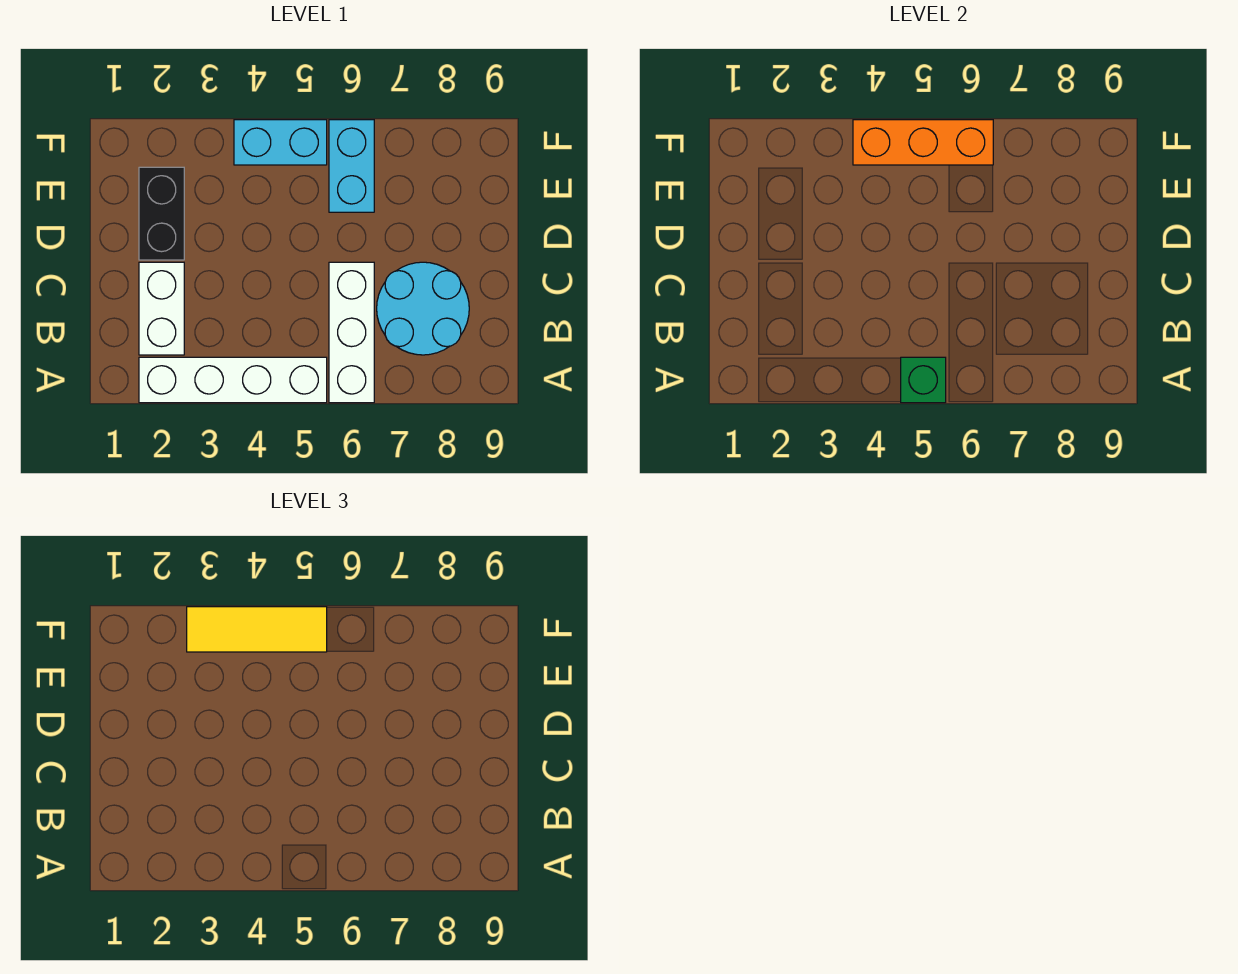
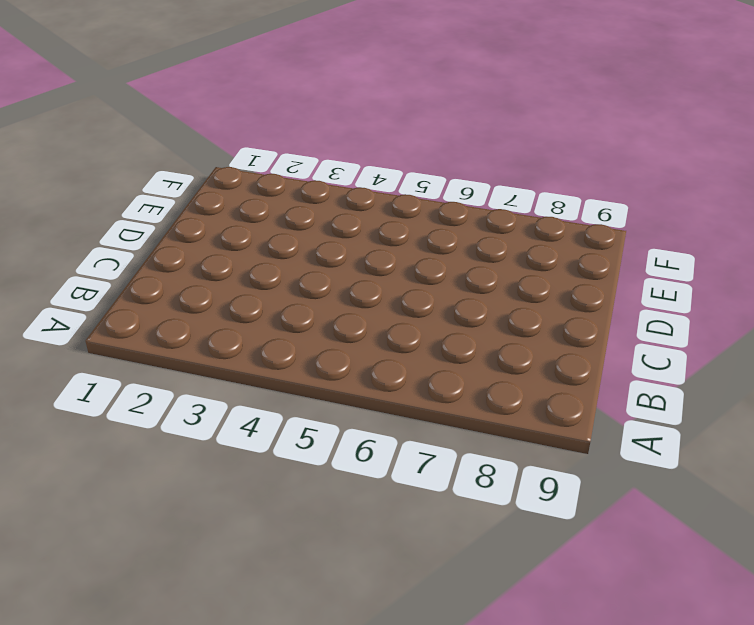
none -> white brick A2:A5 level 1
none -> white brick A6:C6 level 1

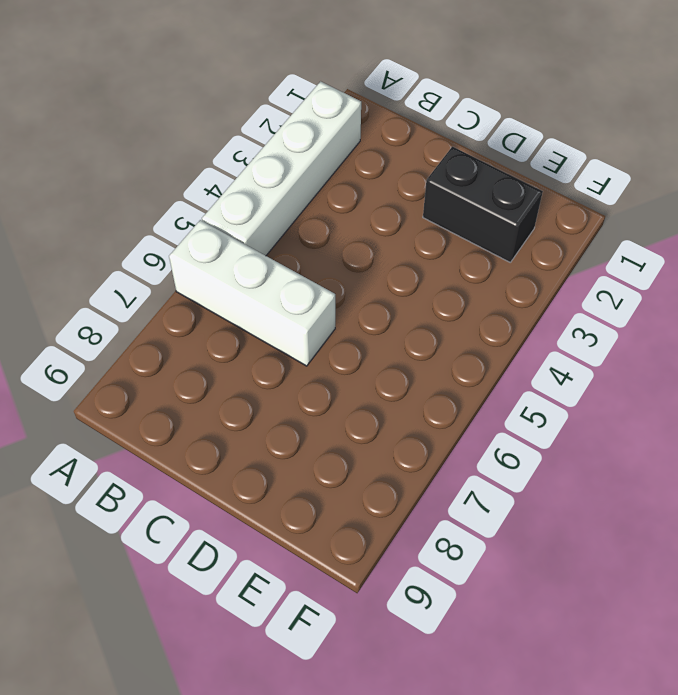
none -> white brick B2:C2 level 1
none -> cyan round brick B7:C8 level 1

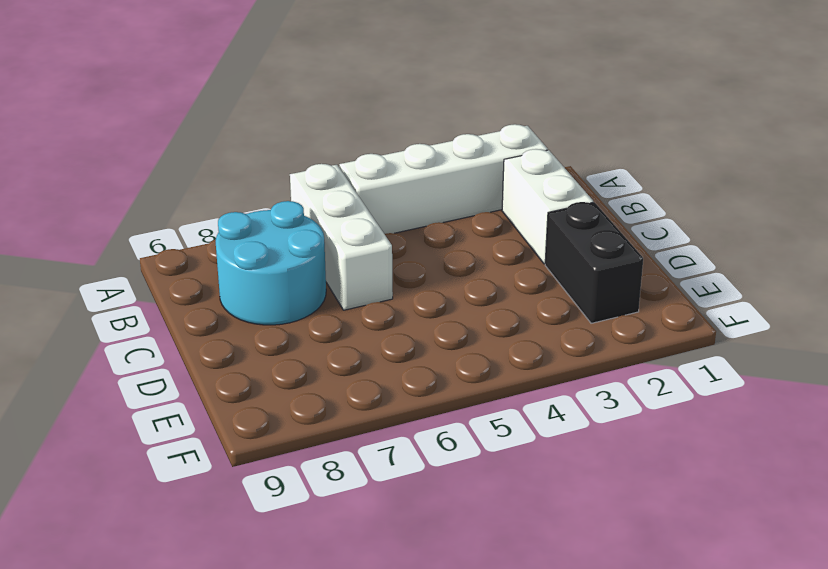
none -> cyan brick E6:F6 level 1
none -> cyan brick F4:F5 level 1

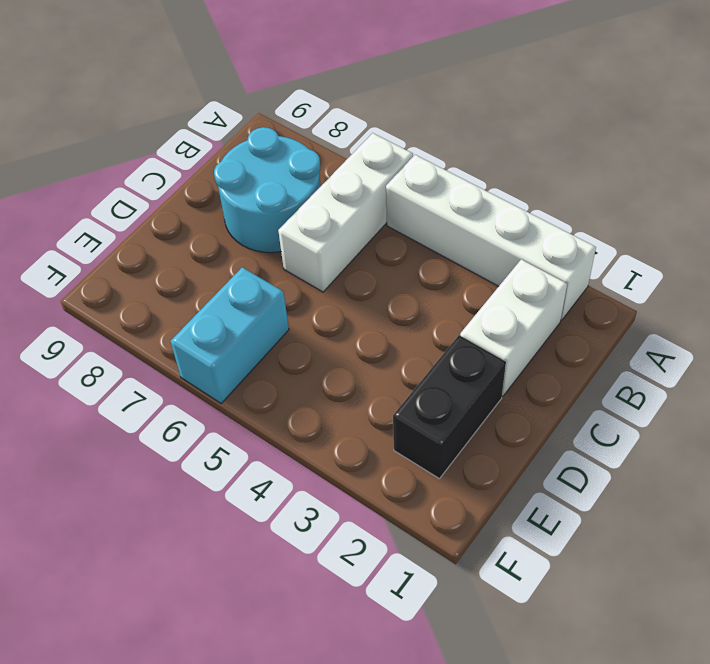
none -> cyan brick F4:F5 level 1
none -> green brick A5 level 2

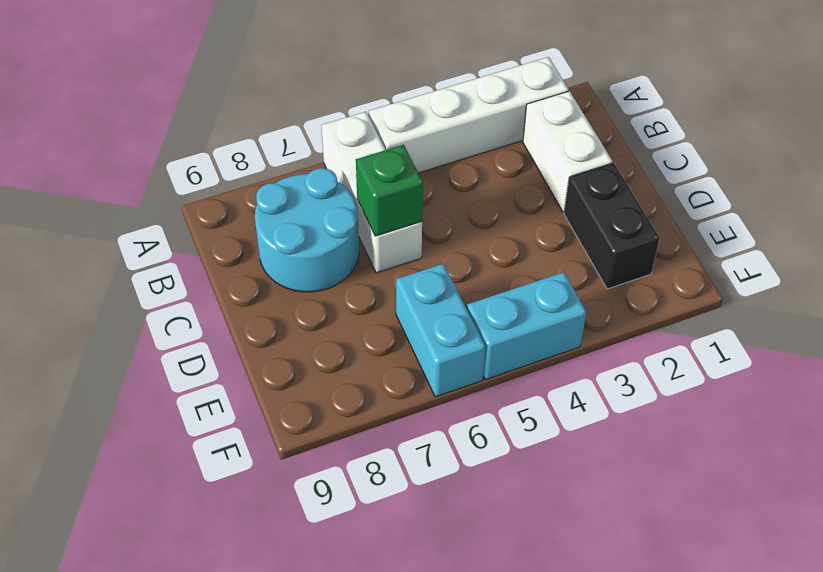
green brick C6 level 2 -> green brick A5 level 2
none -> orange brick F4:F6 level 2
none -> yellow tile F3:F5 level 3

